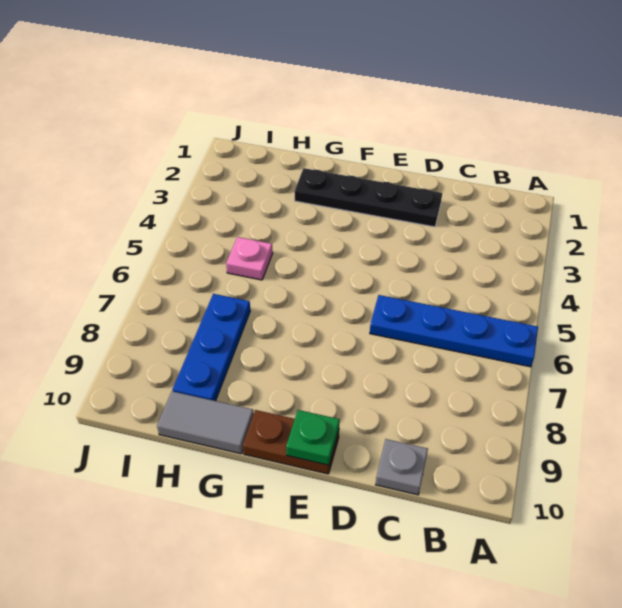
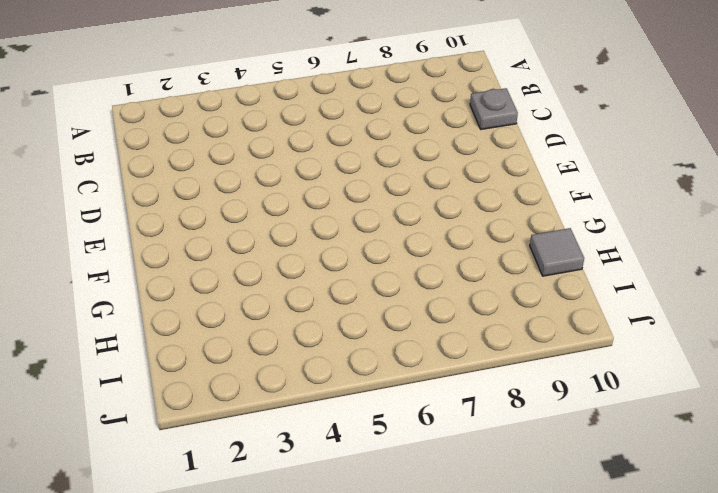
grey tile H10 level 1 -> grey tile G10:H10 level 1
none -> blue plate A6:D6 level 1
none -> black plate D2:G2 level 1

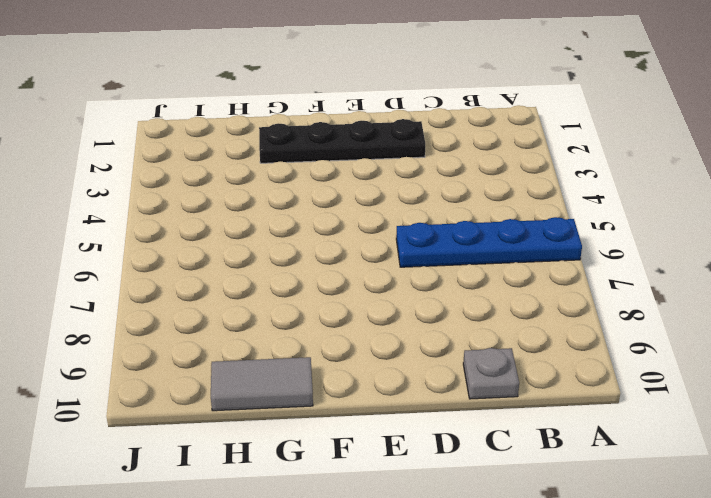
none -> brown plate E10:F10 level 1
none -> pink plate H5 level 1

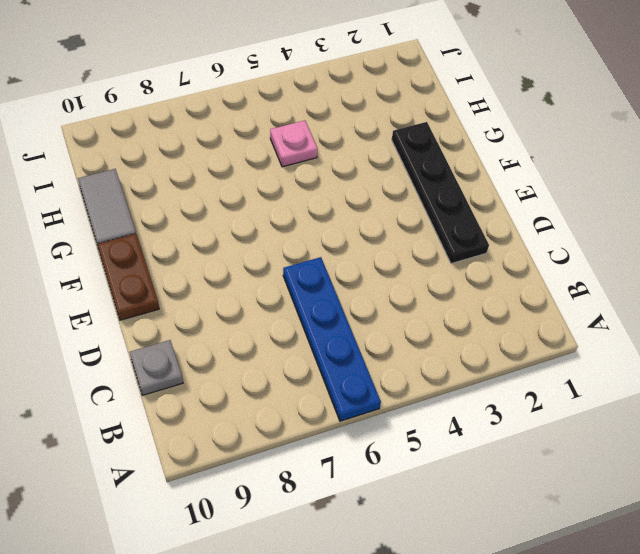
none -> blue plate H7:H9 level 1
none -> green plate E10 level 2

